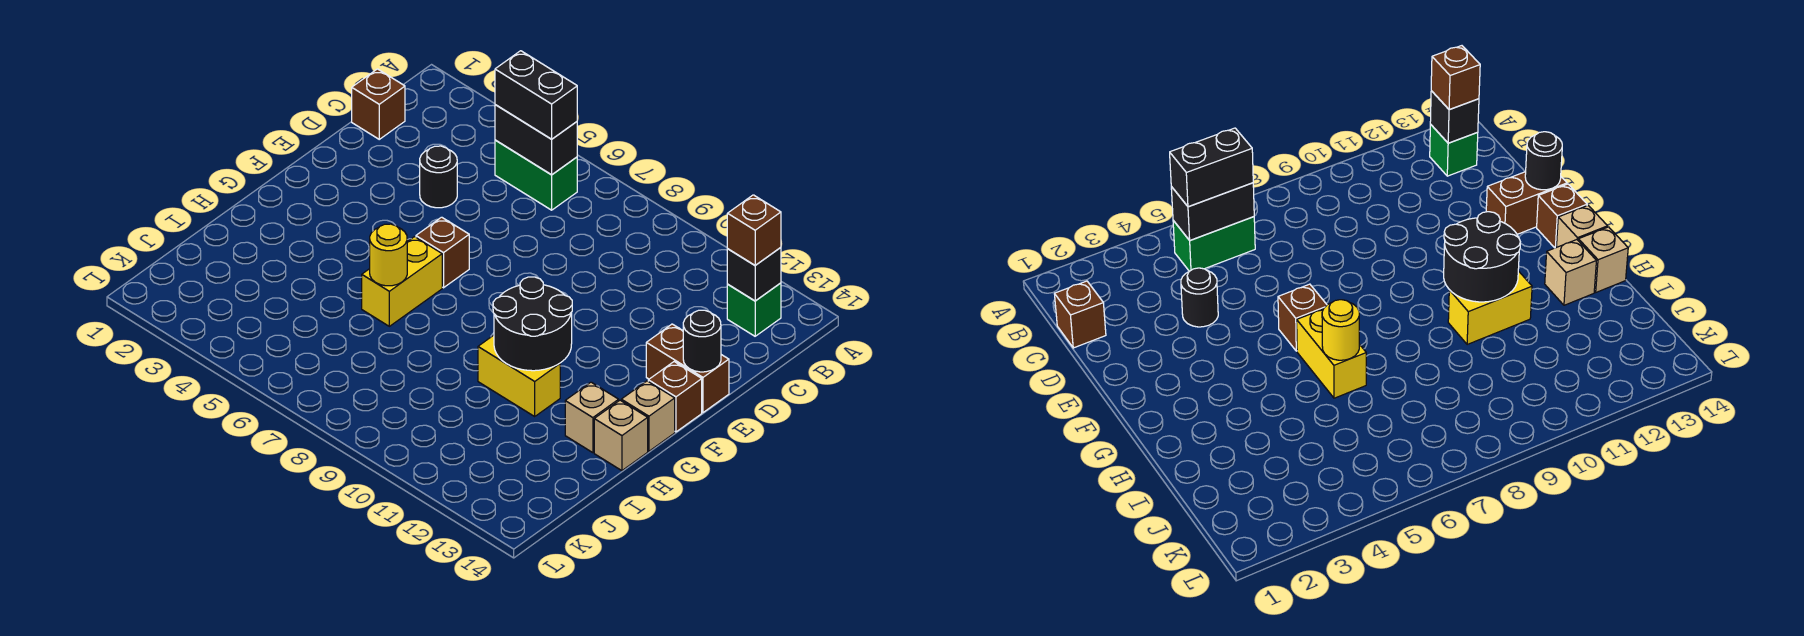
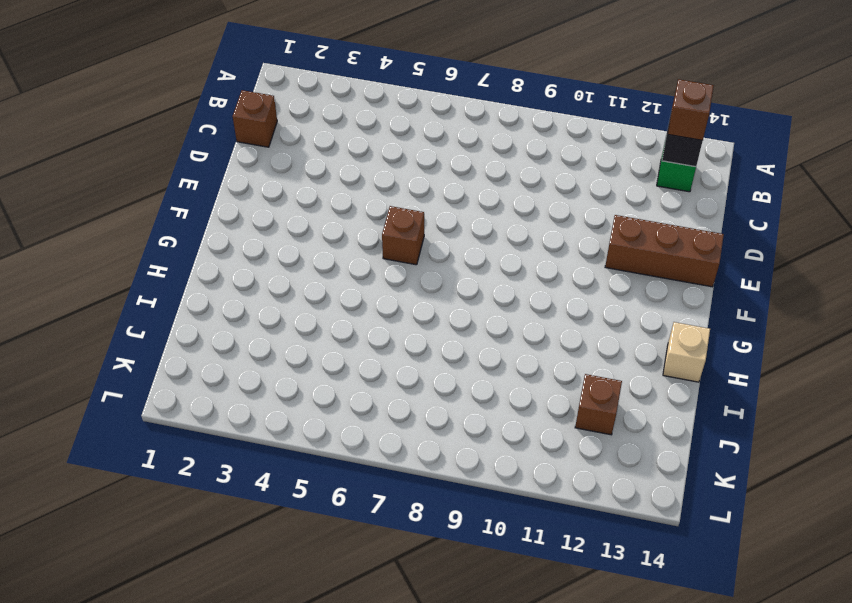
brown brick E12:E14 level 1 -> brown brick E13:E14 level 1
brown brick J12 level 1 -> brown brick F14 level 1
none -> green brick B5:B6 level 1
none -> black round brick D4 level 1
none -> yellow brick G6:H6 level 1

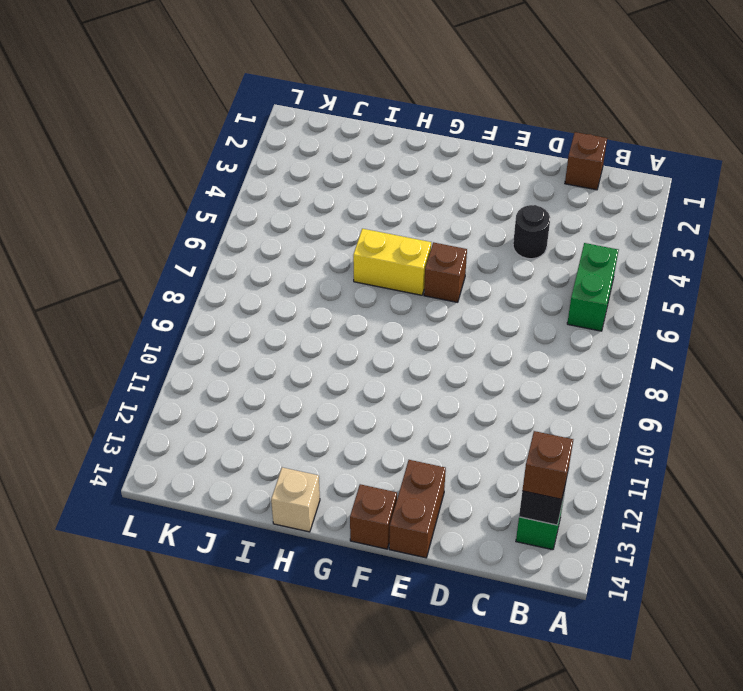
none -> tan brick G14 level 1
none -> yellow brick H10:H11 level 1
none -> tan brick H13 level 1

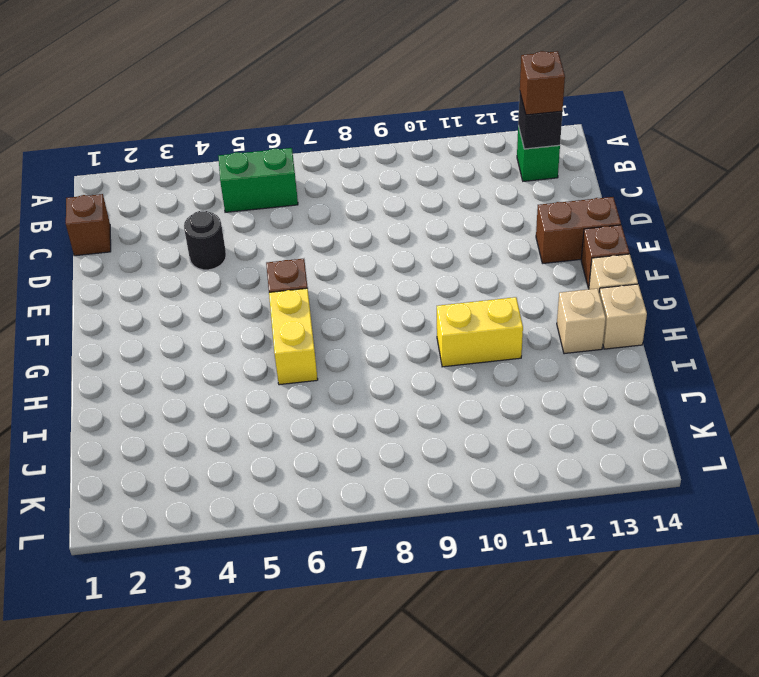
none -> black brick B5:B6 level 2
none -> black round brick E14 level 2
none -> black round brick G10:H11 level 2

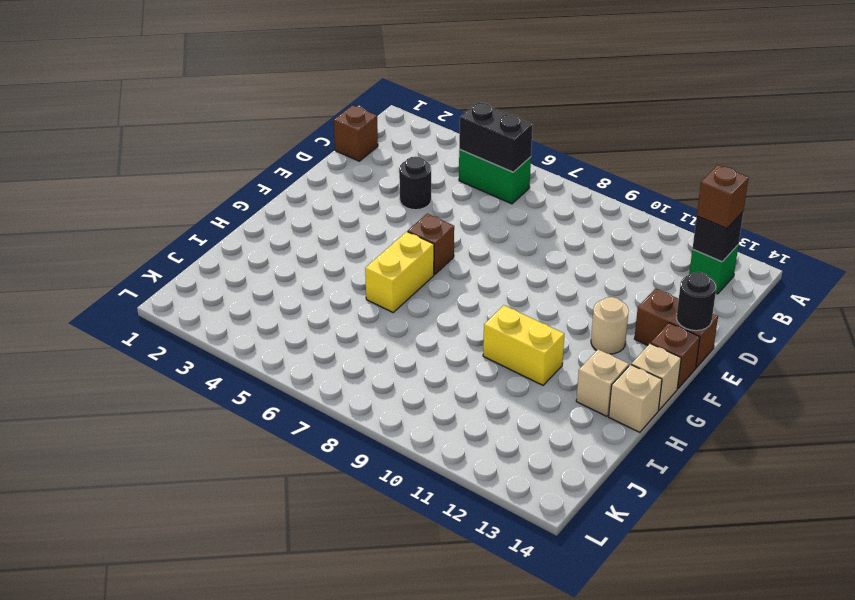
tan round brick F12 level 1 -> none
none -> black round brick G10:H11 level 2
none -> yellow round brick H6 level 2
none -> black brick B5:B6 level 3

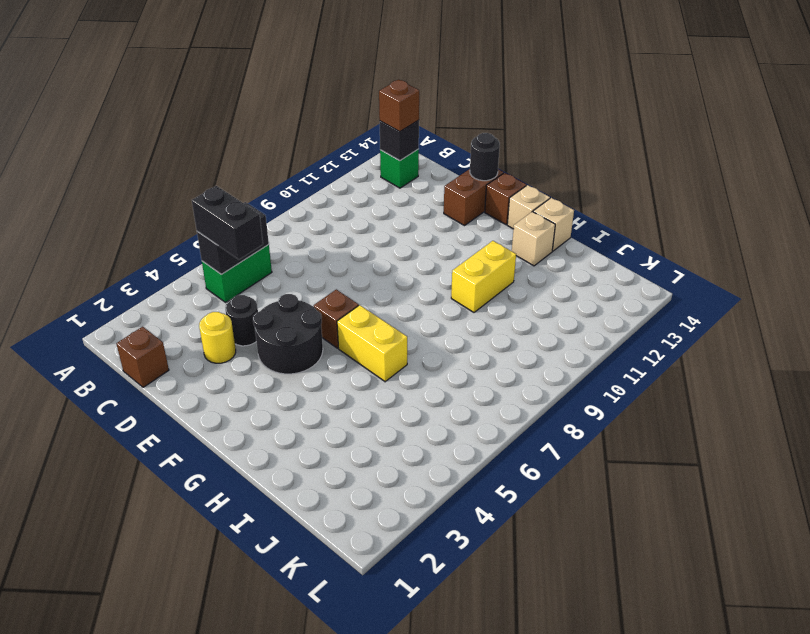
black brick B5:C5 level 3 -> black brick B5:B6 level 3
yellow round brick D3 level 1 -> yellow round brick H6 level 2
black round brick E4:F5 level 1 -> black round brick G10:H11 level 2

